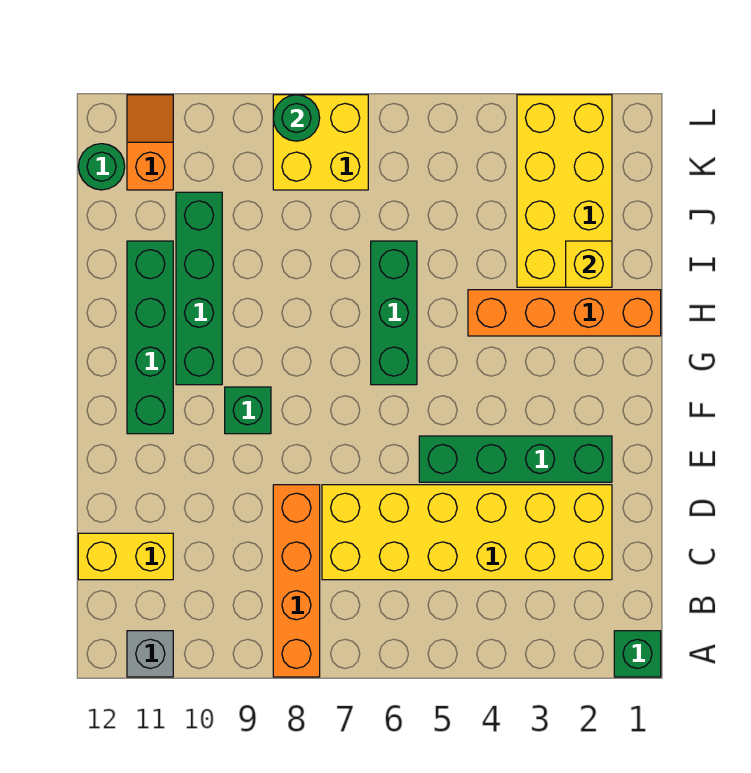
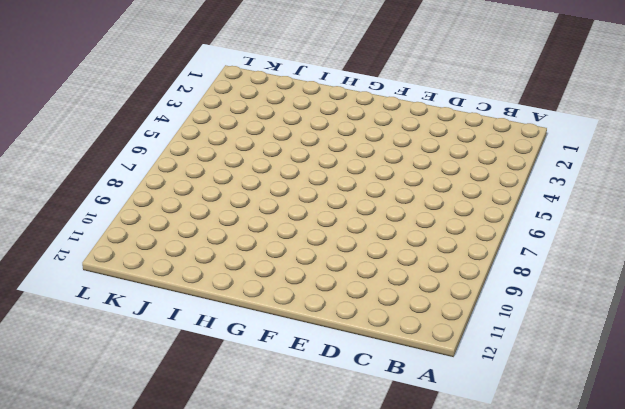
none -> green brick A1 level 1
none -> orange brick A8:D8 level 1
none -> grey brick A11 level 1

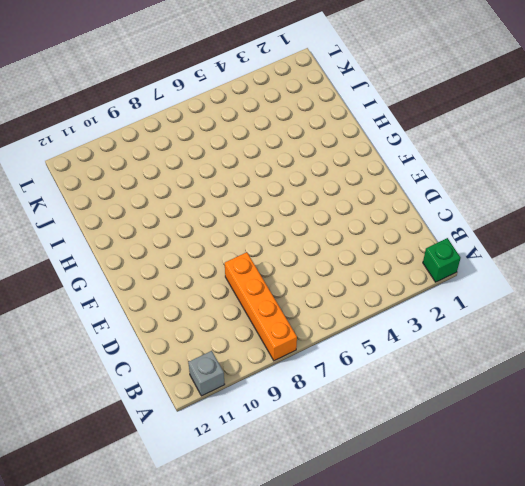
none -> yellow brick C2:D7 level 1
none -> yellow brick C11:C12 level 1
none -> green brick E2:E5 level 1

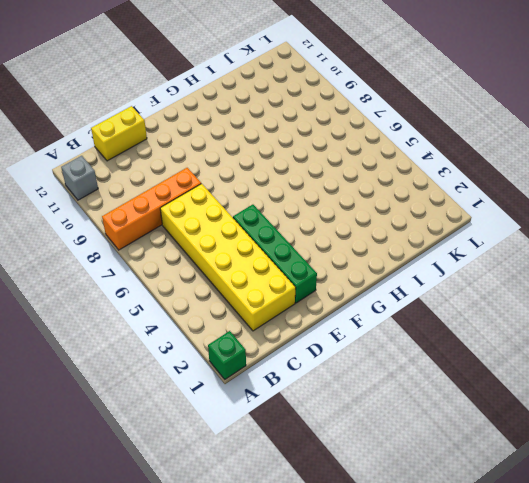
yellow brick C12:D12 level 1 -> yellow brick C11:C12 level 1
none -> green brick F9 level 1
none -> green brick F11:I11 level 1
none -> green brick G6:I6 level 1

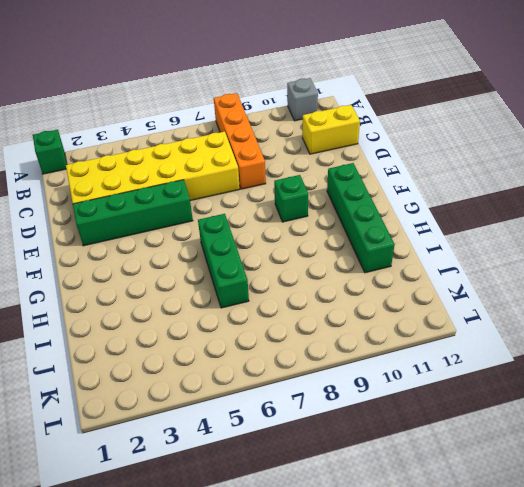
none -> green brick G10:J10 level 1
none -> orange brick H1:H4 level 1
none -> yellow brick I2:L3 level 1

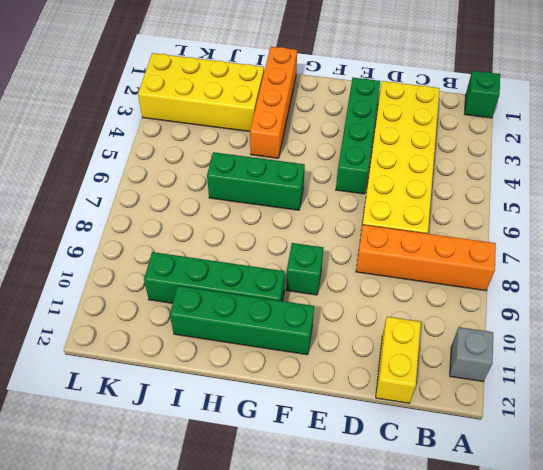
none -> yellow brick K7:L8 level 1
none -> orange slope K11:L11 level 1 top K
none -> green round brick K12 level 1

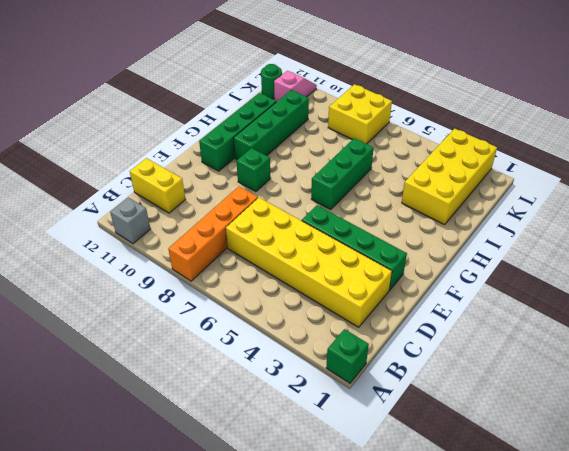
pink slope K11:L11 level 1 top K -> orange slope K11:L11 level 1 top K
none -> orange brick H1:H4 level 1
none -> yellow brick I2 level 2
none -> green round brick L8 level 2

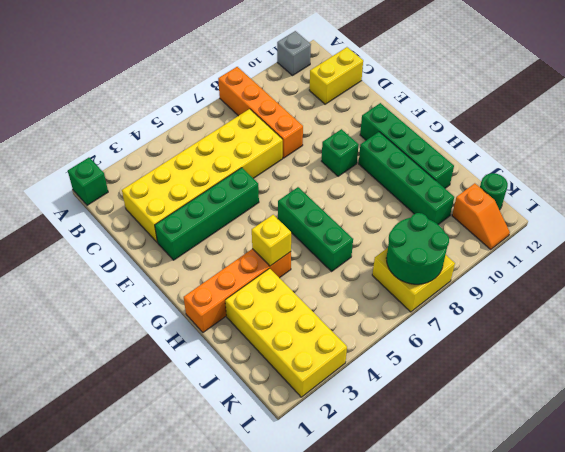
yellow brick H4 level 2 -> yellow brick I2 level 2
green round brick K7:L8 level 2 -> green round brick L8 level 2

